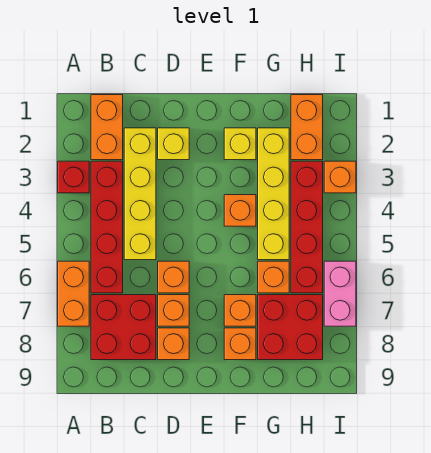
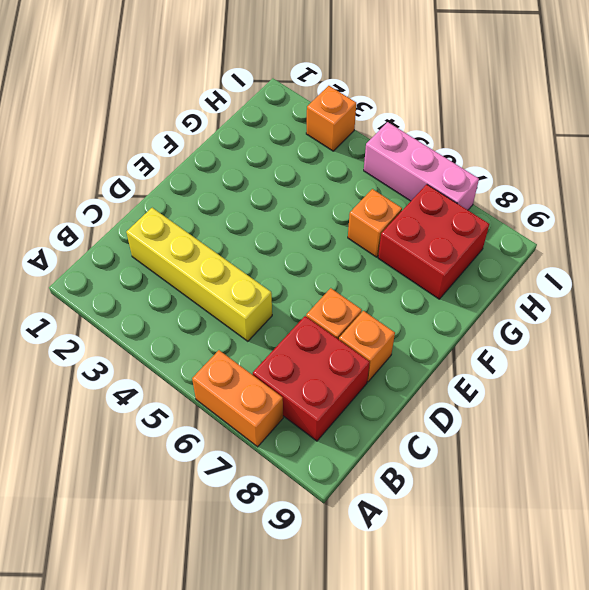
pink brick I5:I7 level 1 -> pink brick I6:I7 level 1
none -> red brick A3 level 1
none -> orange brick B1:B2 level 1
none -> red brick B3:B6 level 1

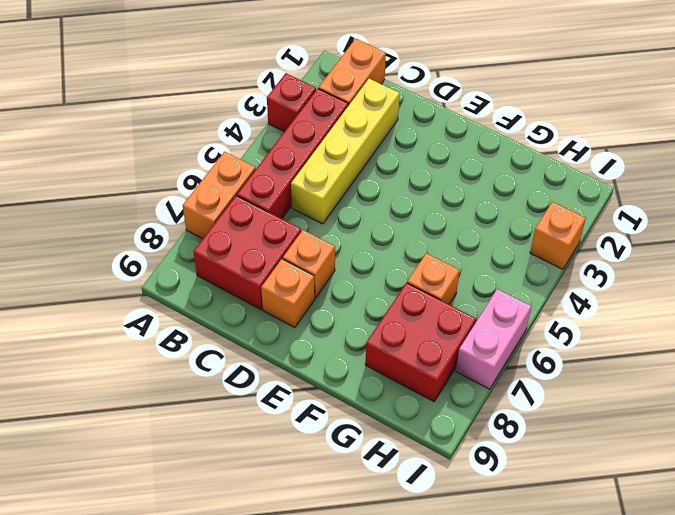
none -> yellow brick D2 level 1
none -> orange brick D6 level 1
none -> yellow brick F2 level 1

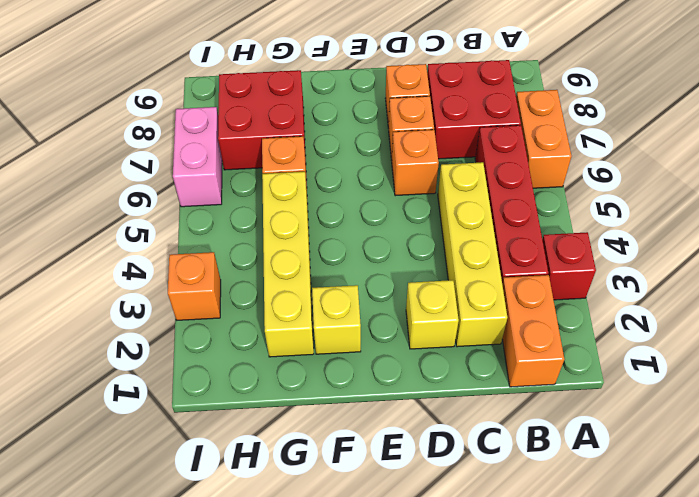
none -> orange brick F4 level 1
none -> orange brick F7 level 1
none -> orange brick F8 level 1

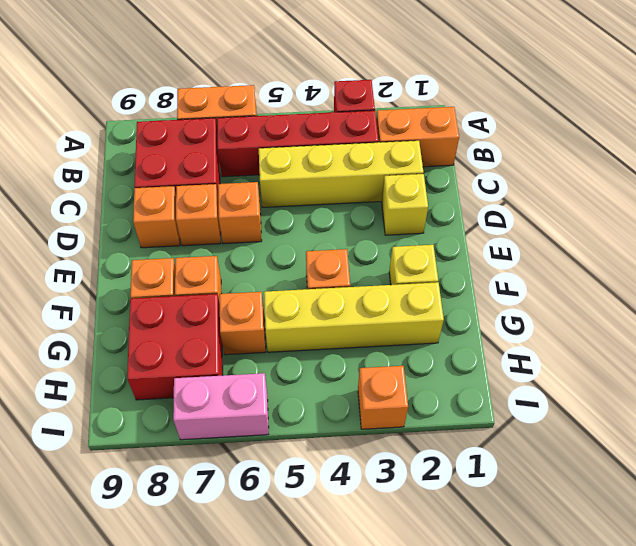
none -> orange brick H1:H2 level 1
none -> red brick H3:H6 level 1

